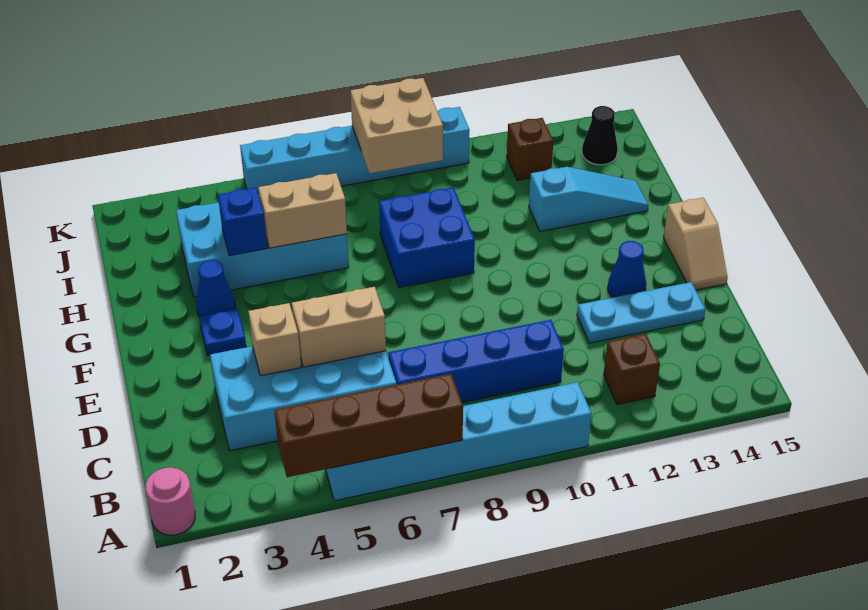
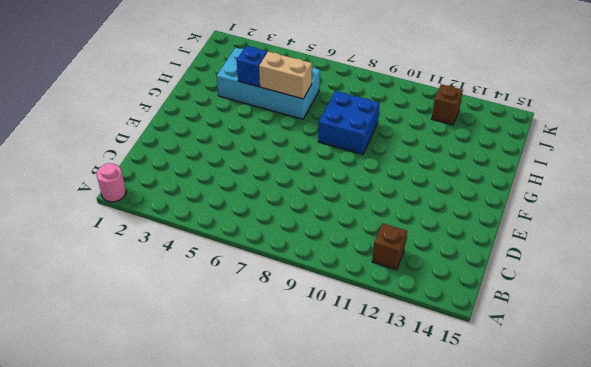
none -> cyan brick A5:A10 level 1
none -> cyan brick C3:D6 level 1
none -> blue brick C7:C10 level 1

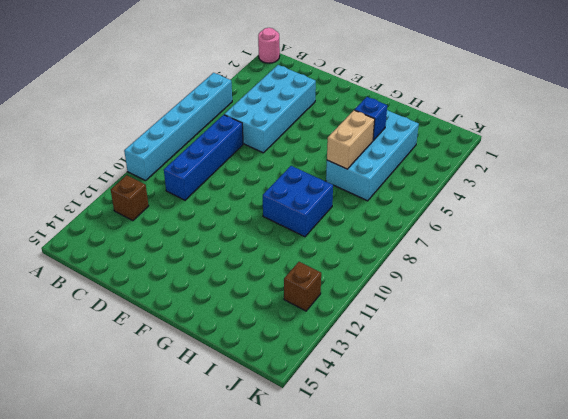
none -> cyan plate D12:D14 level 1
none -> blue cone E13 level 1
none -> tan slope E15:F15 level 1 top F

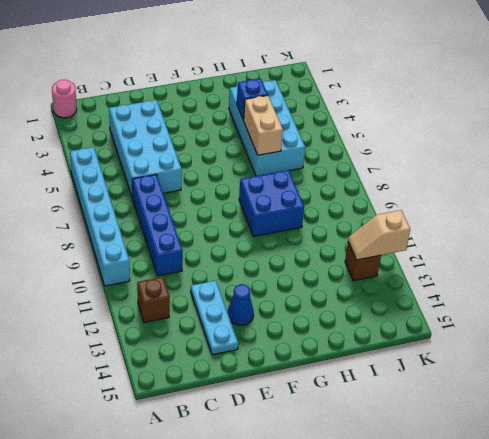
tan slope J12:K12 level 2 top K -> tan slope E15:F15 level 1 top F
none -> blue plate F3 level 1
none -> blue cone G3 level 1
none -> cyan slope H12:H14 level 1 top 12

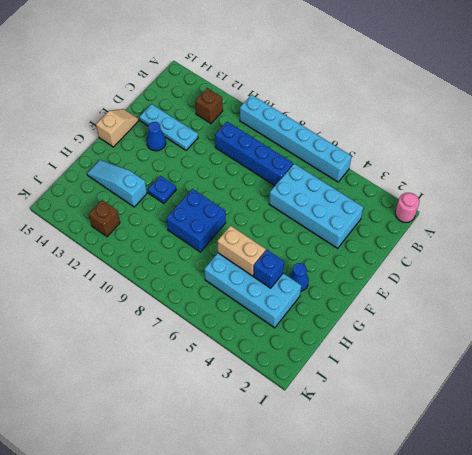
blue plate G11 level 1 -> blue plate F3 level 1
none -> black cone J14 level 1
none -> cyan brick K5:K10 level 1
none -> brown brick A4:A7 level 2

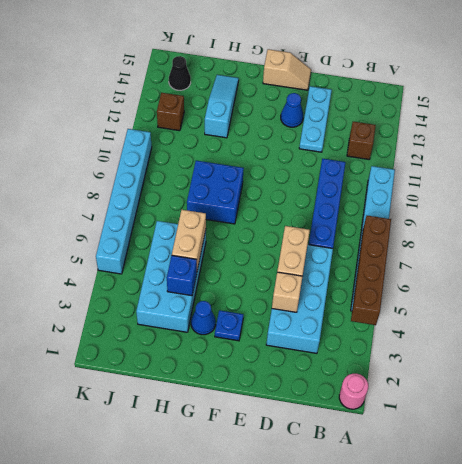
none -> tan brick J8:K9 level 2

